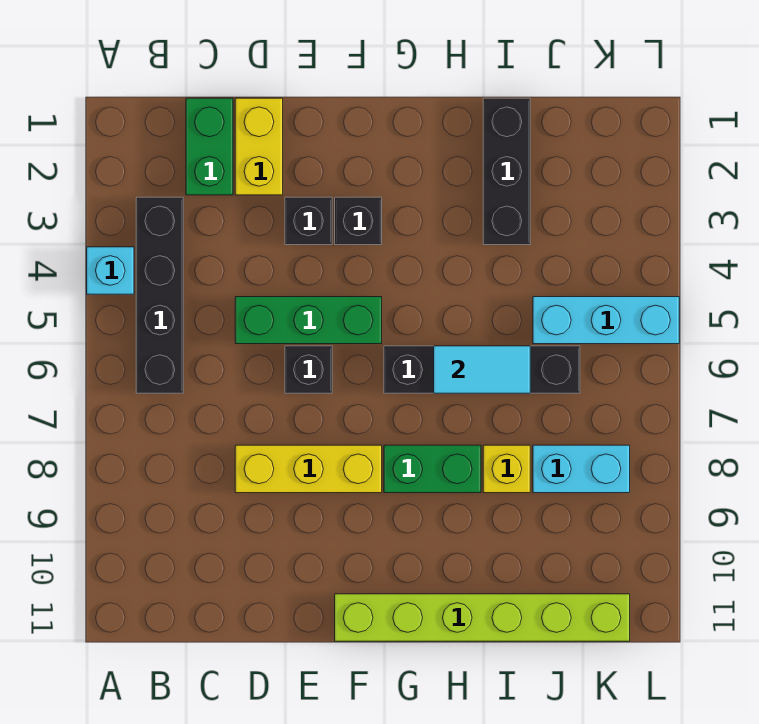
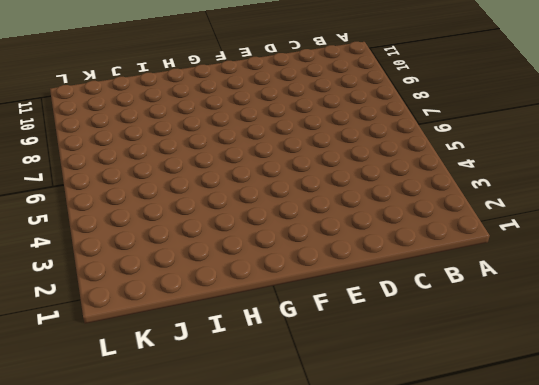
none -> cyan brick A4 level 1
none -> black brick B3:B6 level 1
none -> green brick C1:C2 level 1

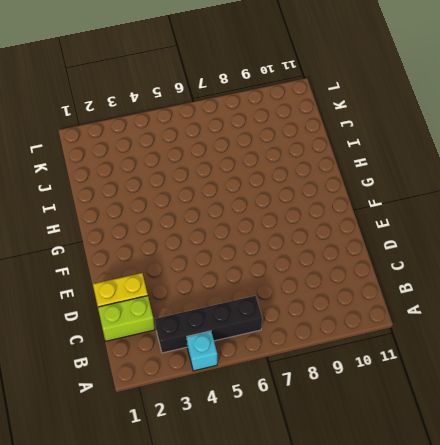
lime brick C1:C2 level 1 -> green brick C1:C2 level 1
none -> green brick D5:F5 level 1
none -> yellow brick D8:F8 level 1
none -> black brick E3 level 1

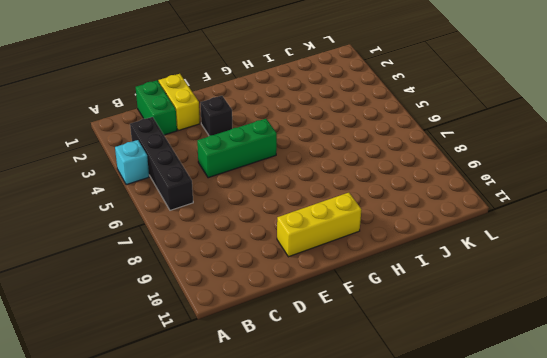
yellow brick E10:G10 level 1 -> yellow brick D8:F8 level 1
none -> black brick E6 level 1
none -> black brick F3 level 1
none -> lime brick F11:K11 level 1

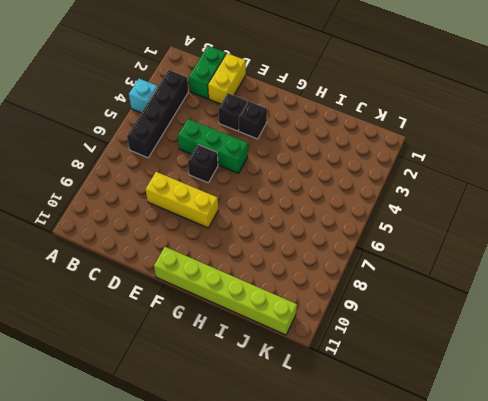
none -> black brick G6:J6 level 1
none -> green brick G8:H8 level 1
none -> black brick I1:I3 level 1

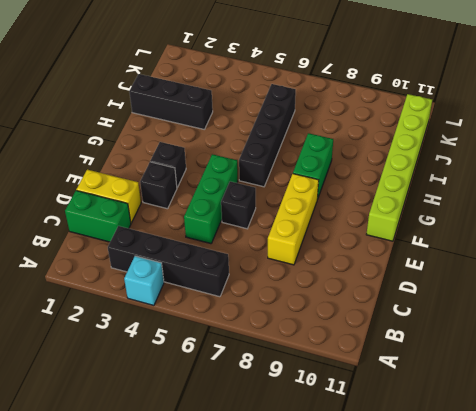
none -> yellow brick I8 level 1
none -> cyan brick J5:L5 level 1
none -> cyan brick J8:K8 level 1

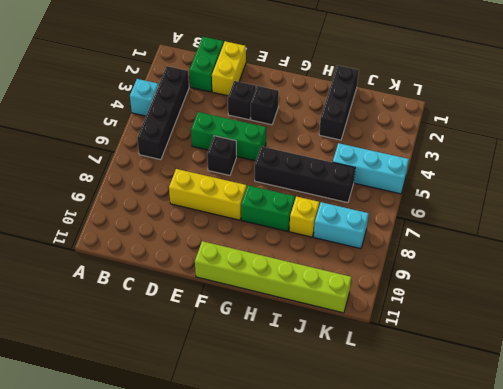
none -> cyan tile H6:I6 level 2

